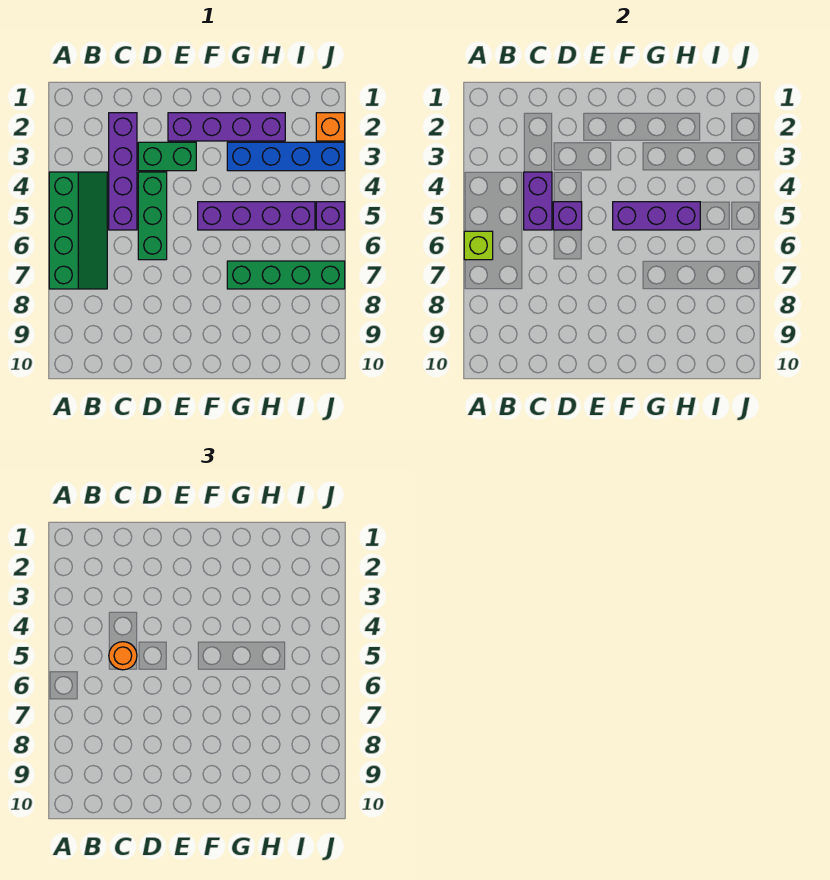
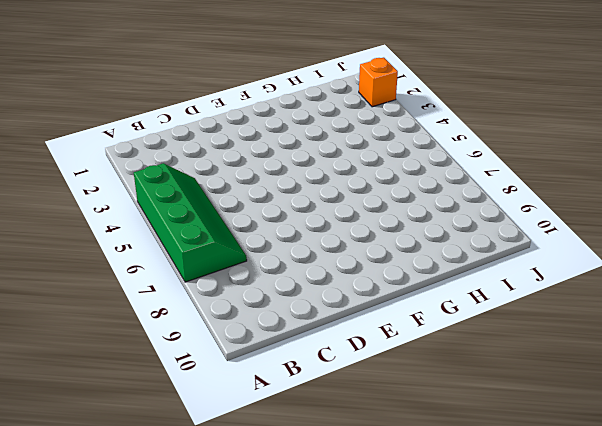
none -> purple brick C2:C5 level 1
none -> green brick D3:E3 level 1
none -> green brick D4:D6 level 1

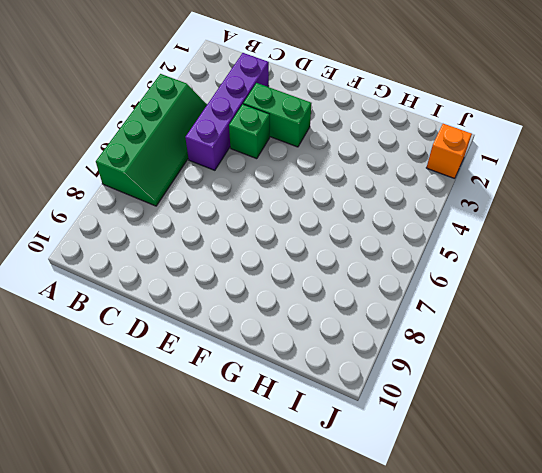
green brick D4 level 1 -> green brick D4:D6 level 1
none -> purple brick E2:H2 level 1
none -> purple brick F5:I5 level 1
none -> blue brick G3:J3 level 1

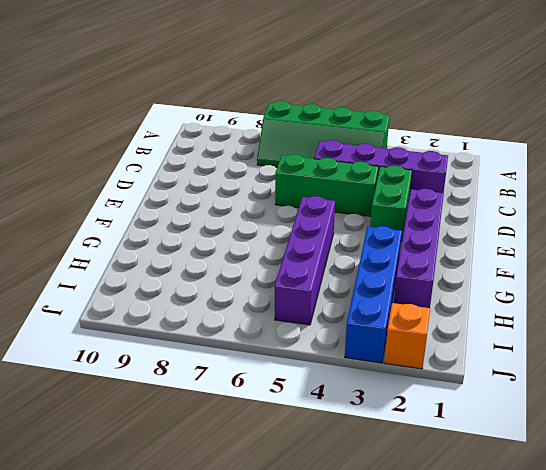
none -> green brick G7:J7 level 1
none -> purple brick J5 level 1
none -> lime brick A6 level 2

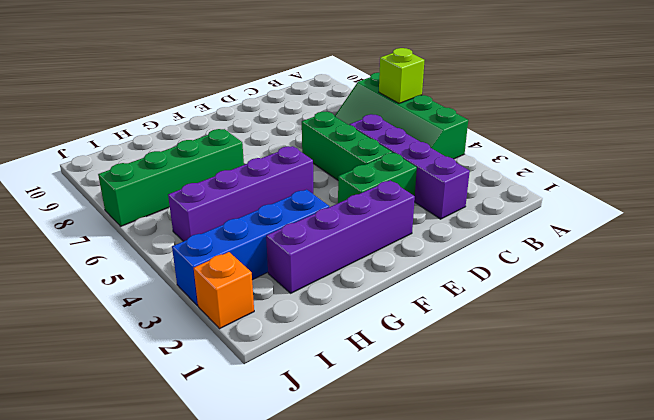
none -> purple brick J5 level 1
none -> purple brick C4:C5 level 2
none -> purple brick D5 level 2

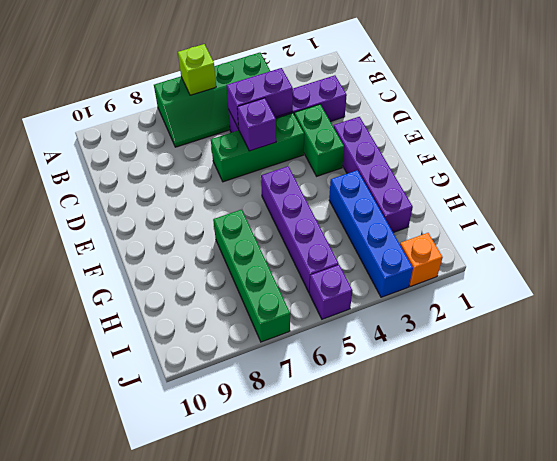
none -> purple brick F5:H5 level 2
none -> orange round brick C5 level 3

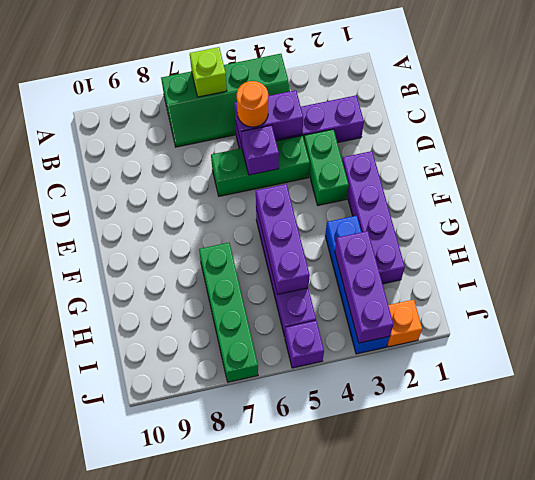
purple brick H3:J3 level 2 -> none

